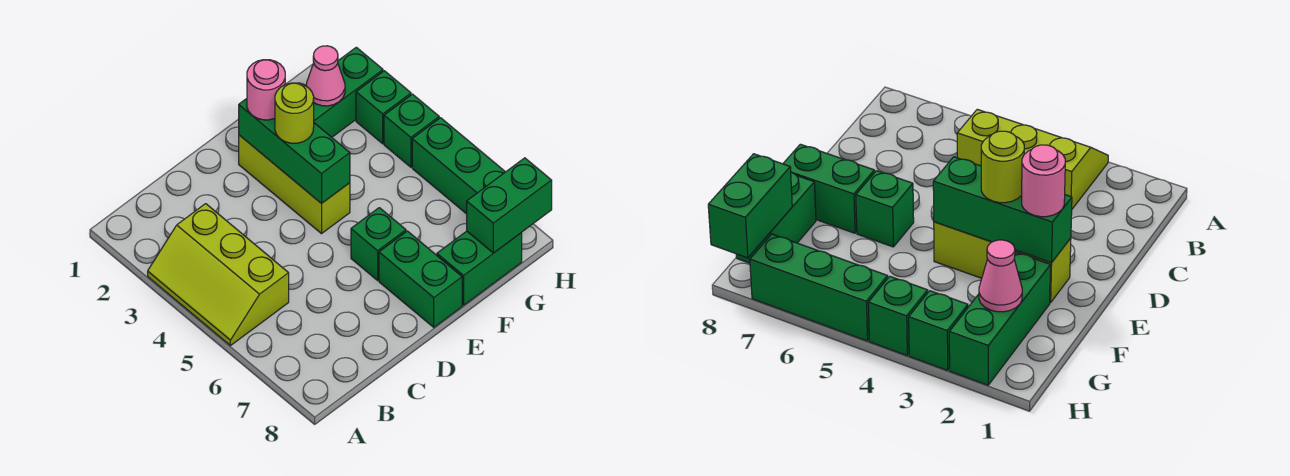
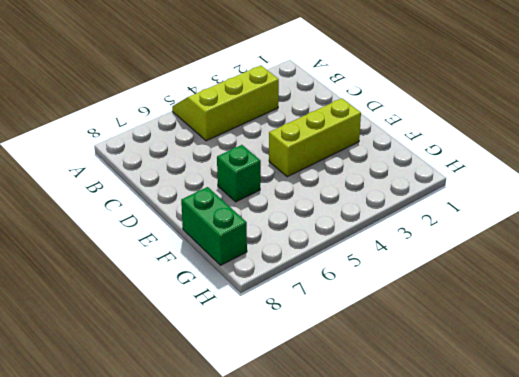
none -> green brick E7:E8 level 1
none -> green brick F2:H2 level 1
none -> green brick H3 level 1

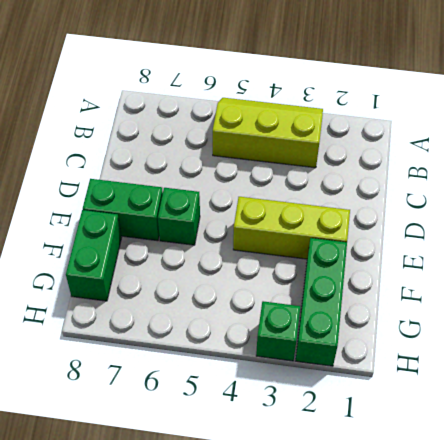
none -> green brick H4 level 1
none -> green brick H5:H7 level 1
none -> green brick E2:E4 level 2

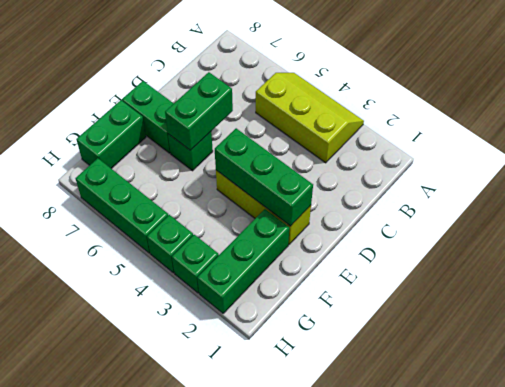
green brick D6:E6 level 2 -> green brick G8:H8 level 2
none -> pink cone G2 level 2
none -> pink round brick E2 level 3
none -> lime round brick E3 level 3

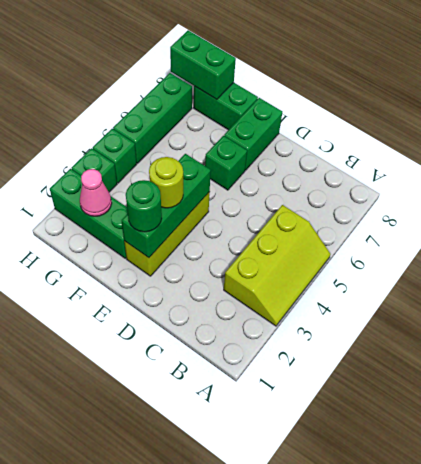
green round brick E2 level 3 -> pink round brick E2 level 3

